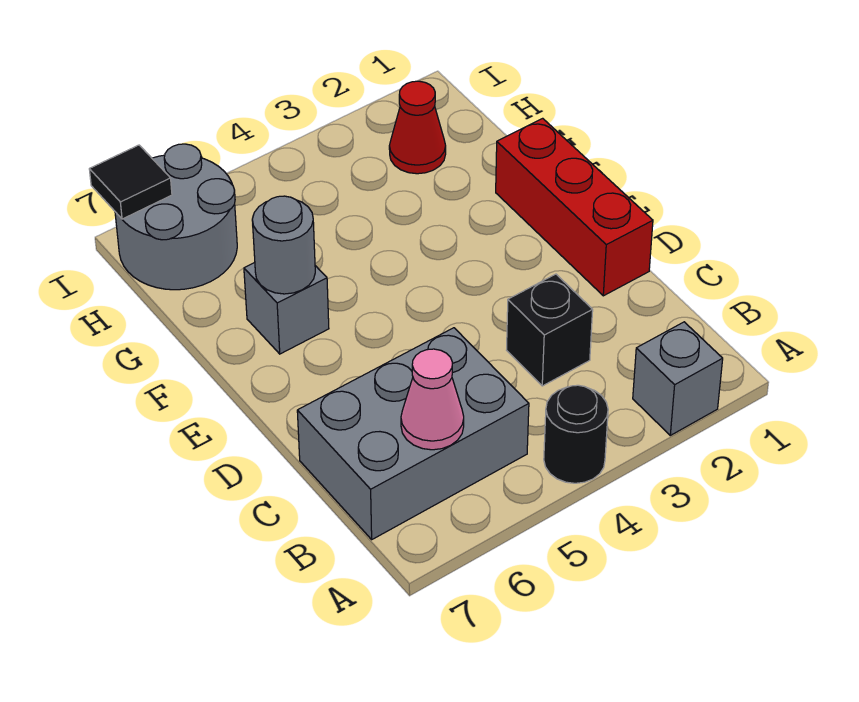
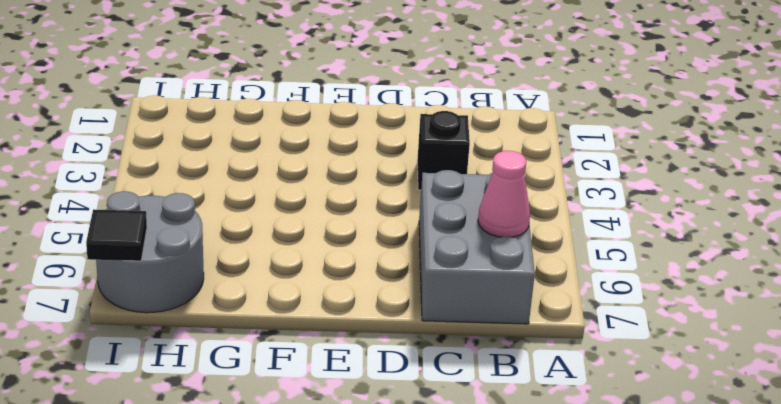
none -> grey brick A2 level 1
none -> black round brick A4 level 1

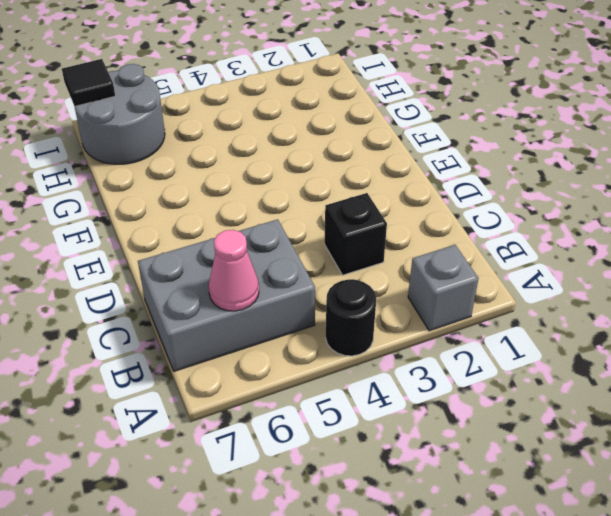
none -> red brick D1:F1 level 1
none -> grey brick F6 level 1

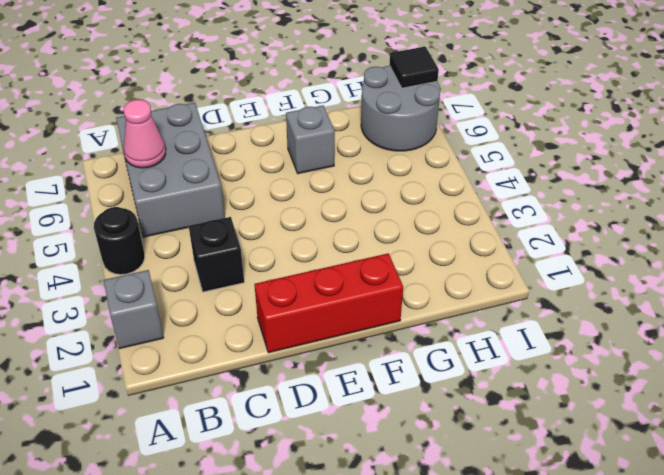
none -> red cone H2 level 1
none -> grey round brick F6 level 2

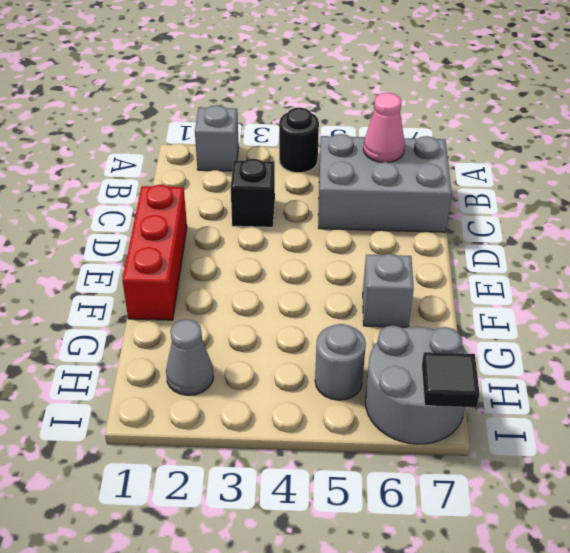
grey cone H2 level 1 -> red cone H2 level 1
grey round brick H5 level 1 -> grey round brick F6 level 2

